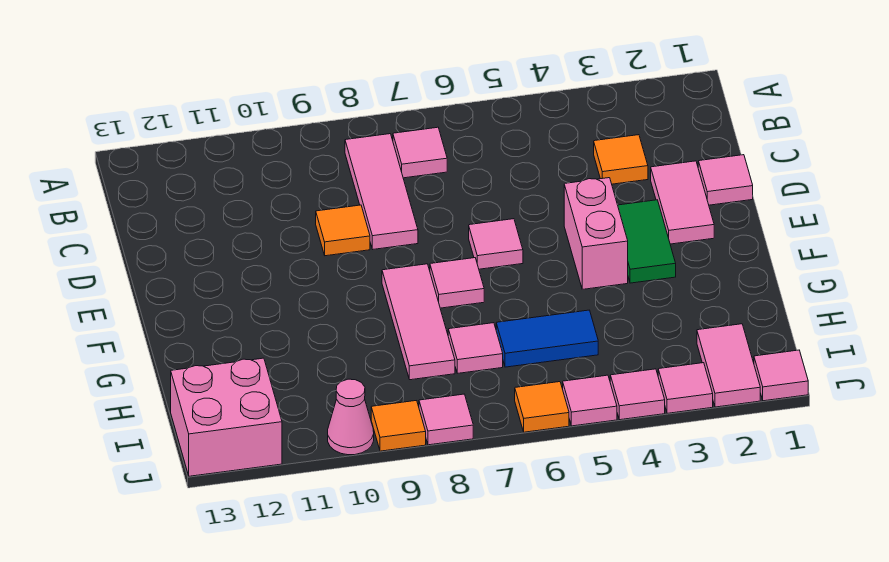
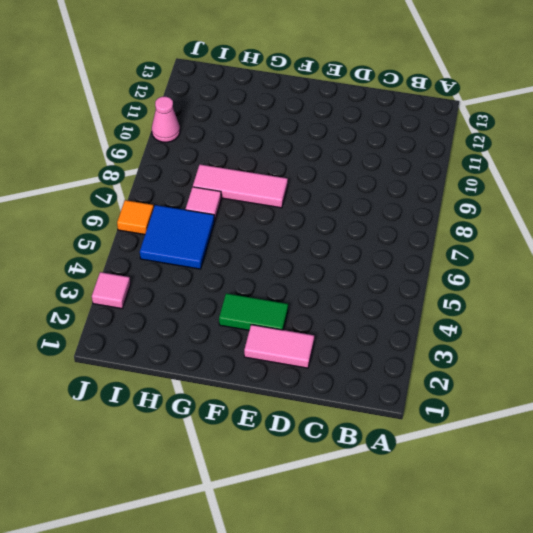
blue tile H5:I6 level 1 -> blue tile H5:H6 level 1
none -> pink tile B7 level 1
none -> pink tile B8:D8 level 1
none -> orange tile C3 level 1

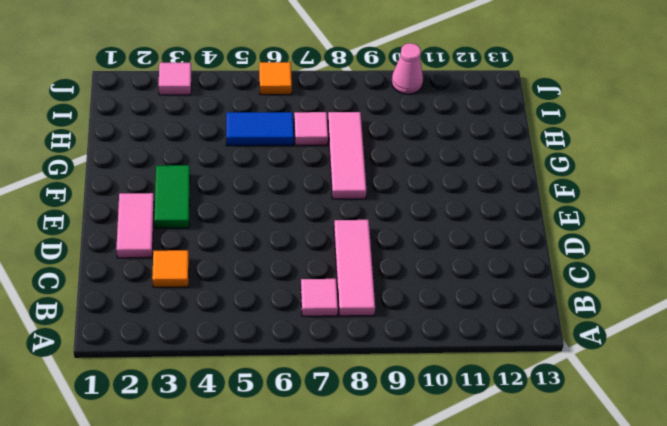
none -> pink tile D1 level 1
none -> orange tile D9 level 1
none -> pink brick E4:F4 level 1

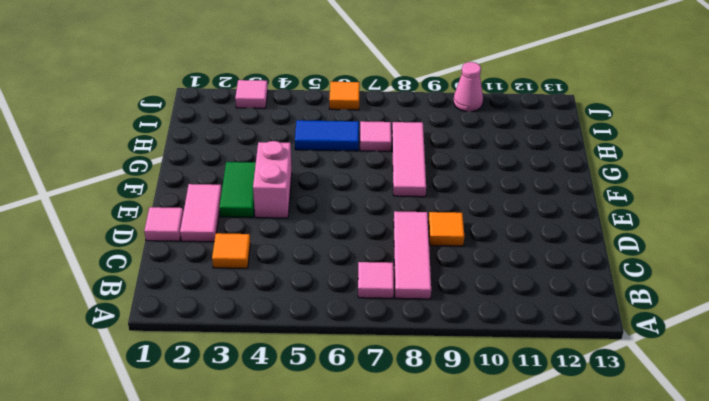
none -> pink tile E6 level 1
none -> pink tile F7 level 1
none -> pink tile I2:J2 level 1

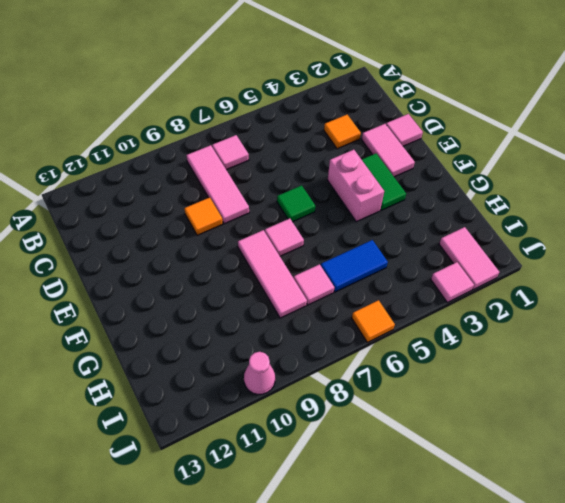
green tile E6 level 1 -> pink tile E6 level 1
none -> pink brick I12:J13 level 1
none -> pink tile J1 level 1
none -> pink tile J4 level 1

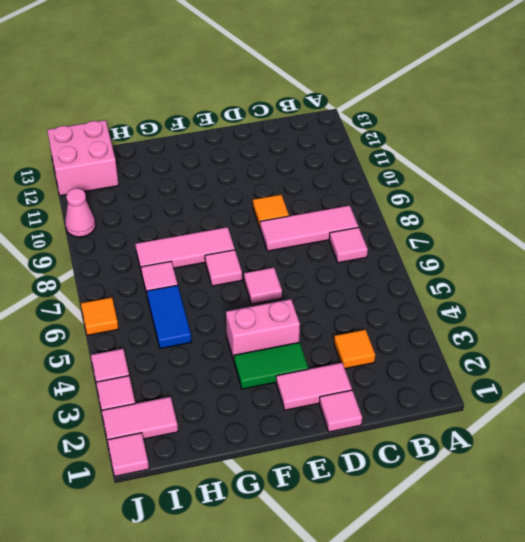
none -> pink tile J5 level 1
none -> pink tile J8 level 1
none -> orange tile J9 level 1

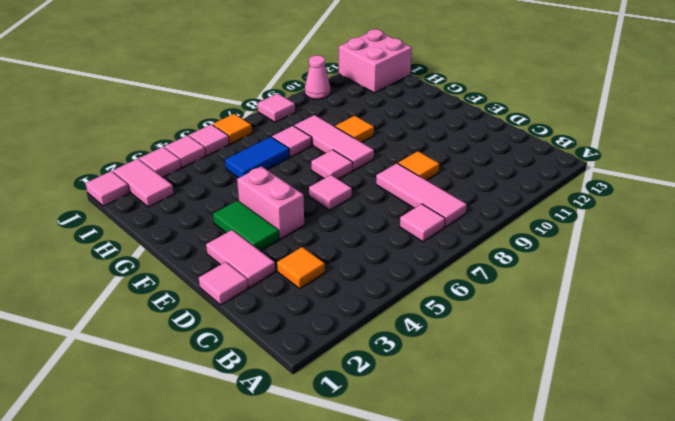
orange tile G9 level 1 -> orange tile J9 level 1

